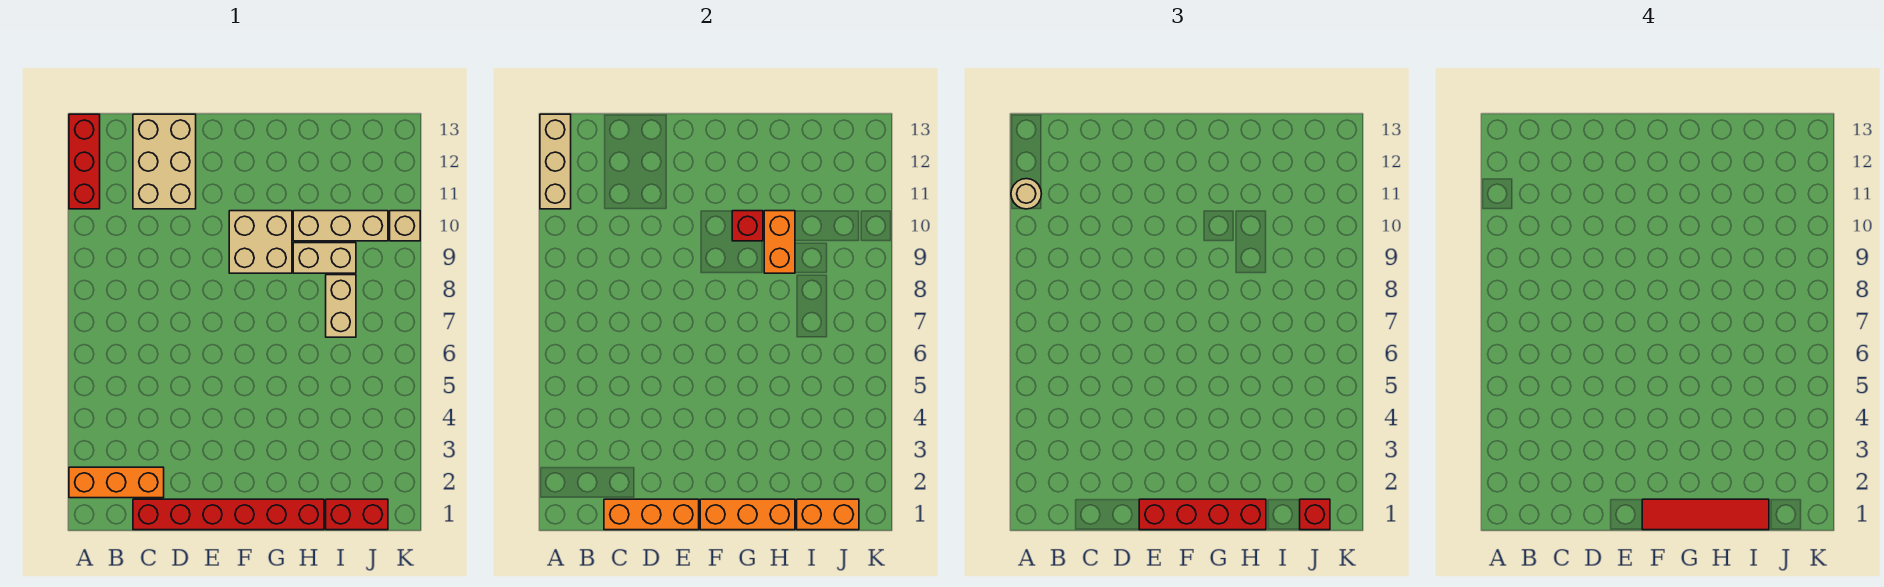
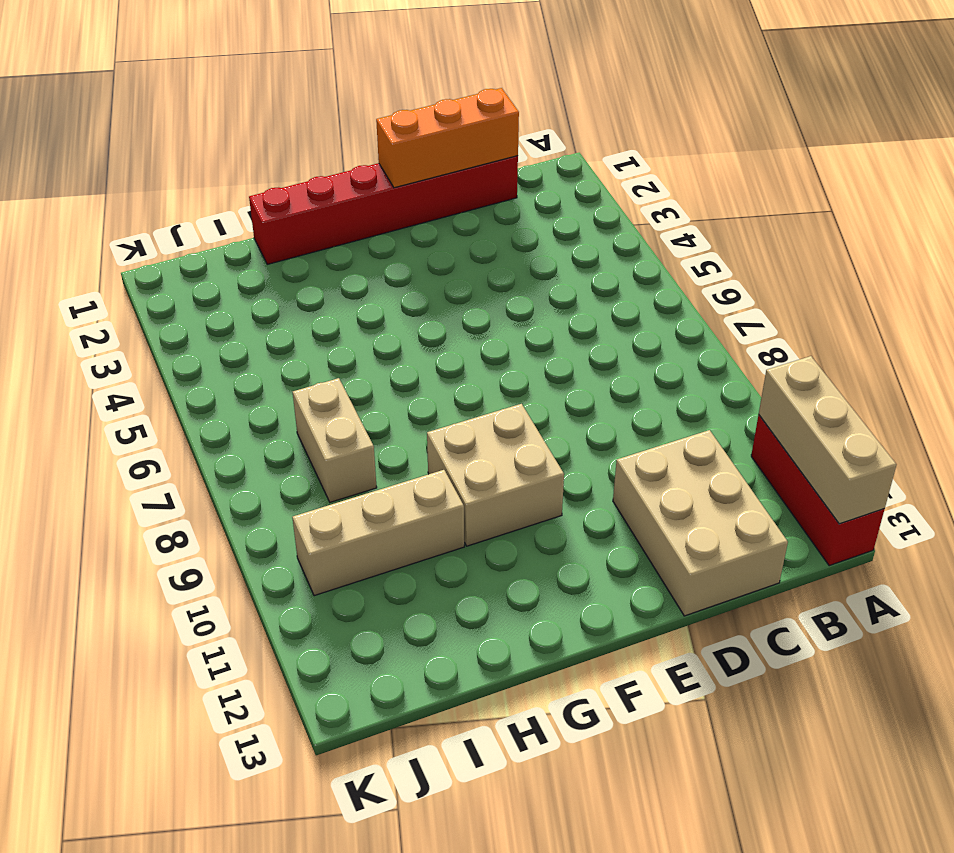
none -> orange brick A2:C2 level 1
none -> tan brick H9:I9 level 1
none -> red brick I1:J1 level 1

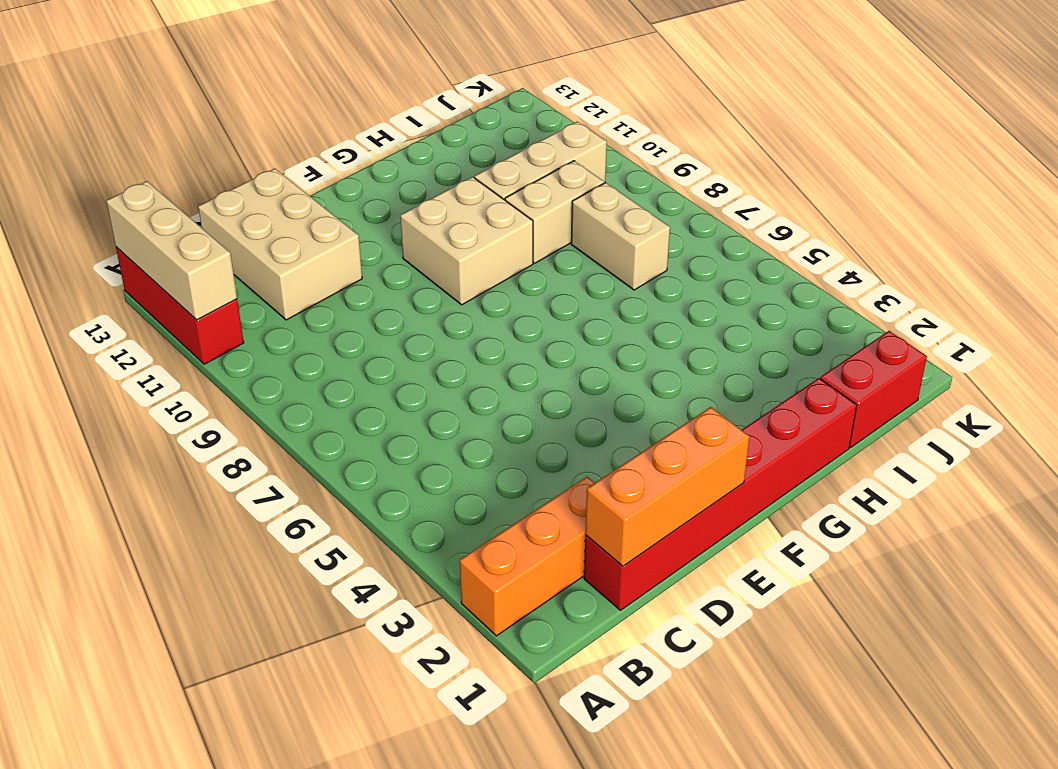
none -> tan brick K10 level 1
none -> orange brick F1:H1 level 2
none -> red brick G10 level 2

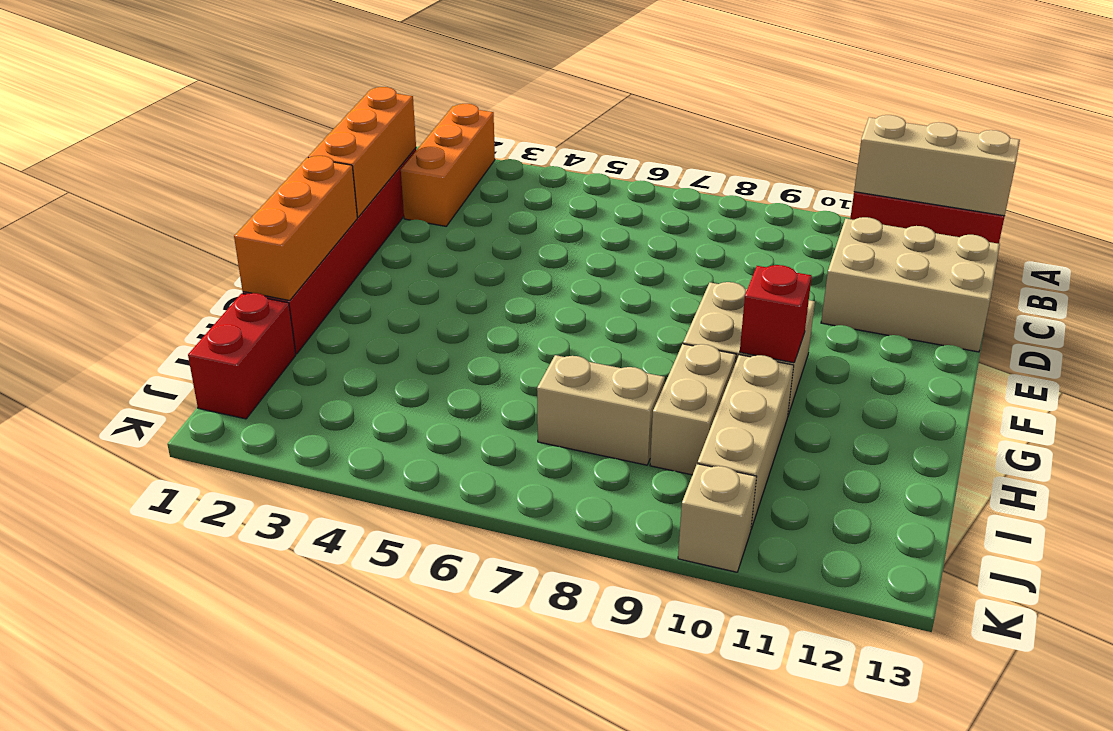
none -> orange brick H9:H10 level 2
none -> orange brick I1:J1 level 2
none -> tan round brick A11 level 3

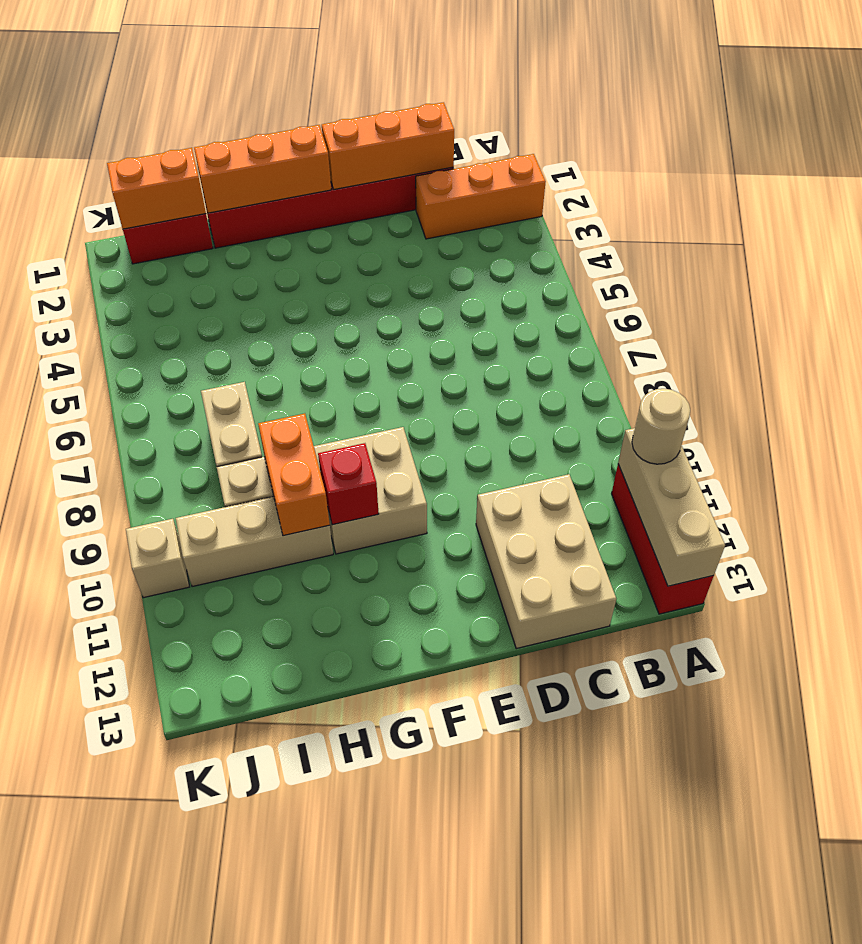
none -> red brick E1:H1 level 3
none -> red brick J1 level 3
none -> red tile F1:I1 level 4

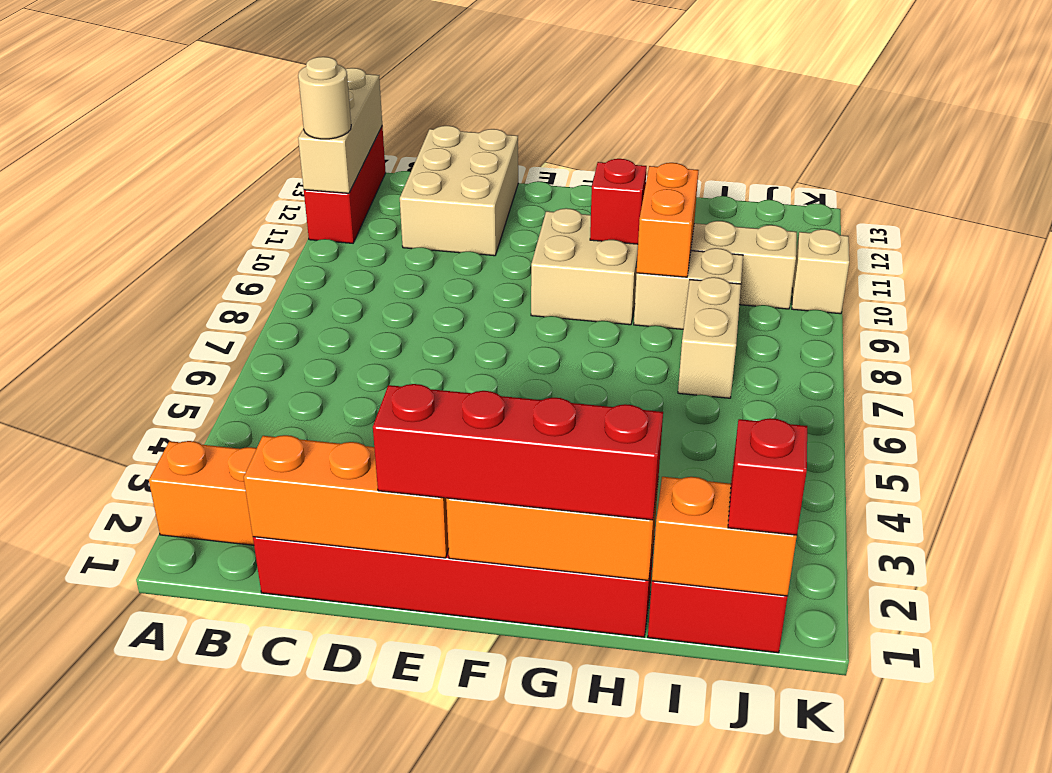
none -> red tile F1:I1 level 4

